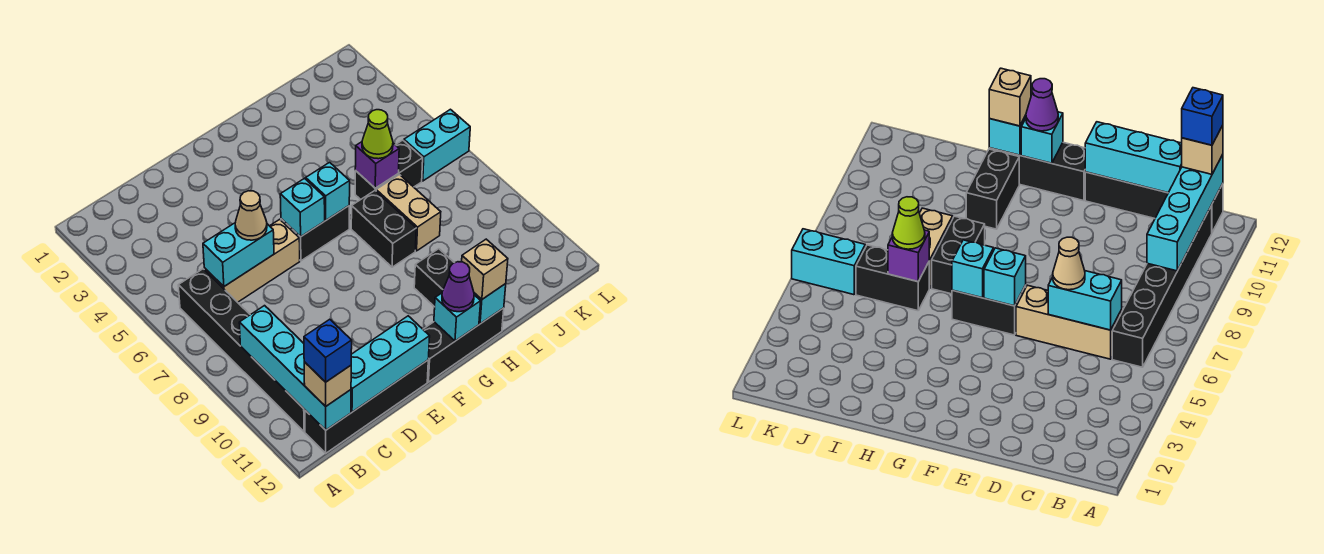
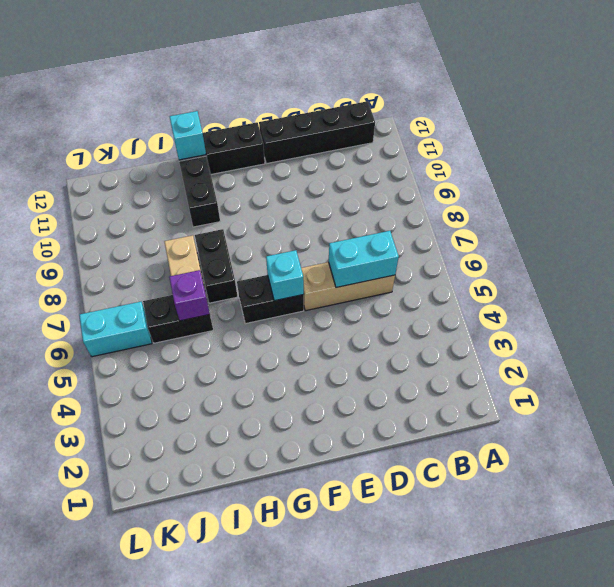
none -> black brick B6:B11 level 1
none -> cyan brick B9:B12 level 2
none -> cyan brick C12:E12 level 2

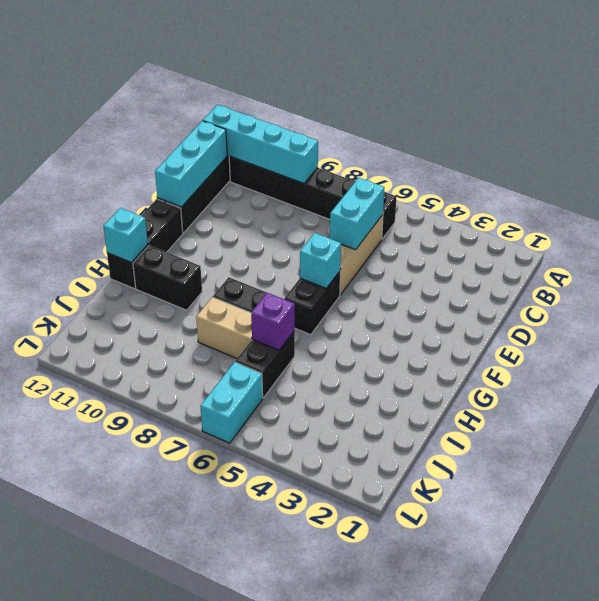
none -> cyan brick G6 level 2
none -> cyan brick G12 level 2
none -> tan brick B12 level 3

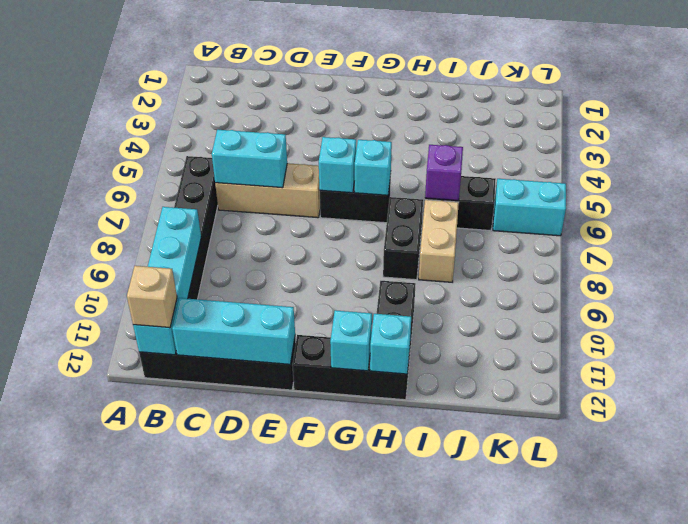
none -> tan cone D6 level 3
none -> purple cone G12 level 3
none -> tan brick H12 level 3

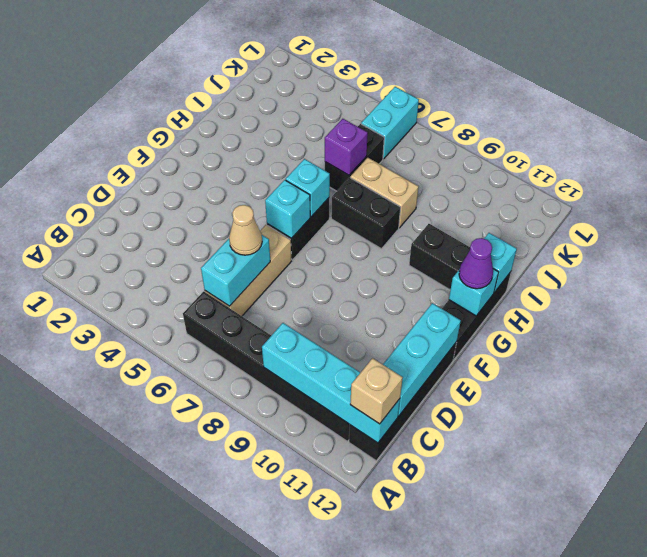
none -> tan brick H12 level 3
none -> lime cone I6 level 3
none -> blue brick B12 level 4

